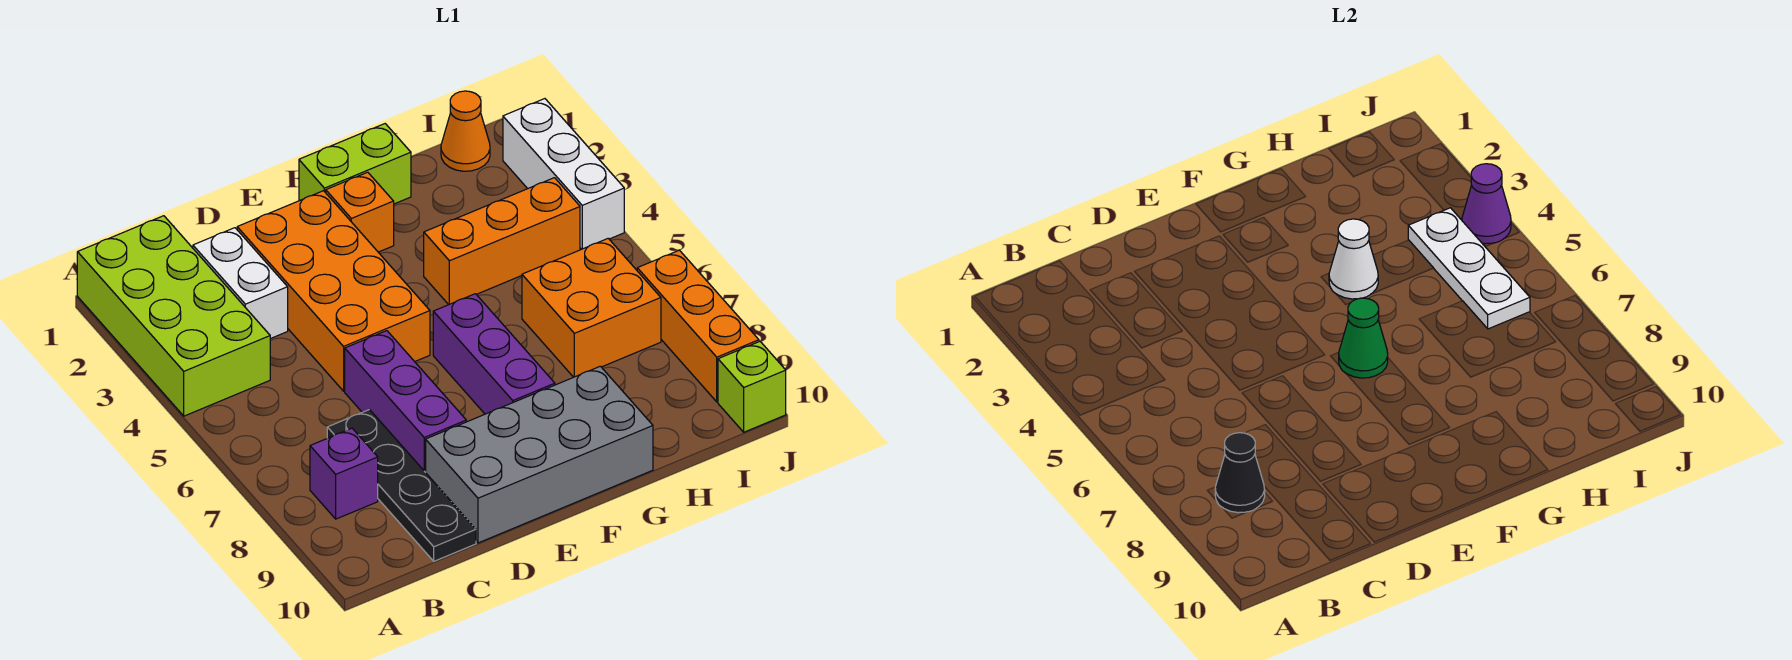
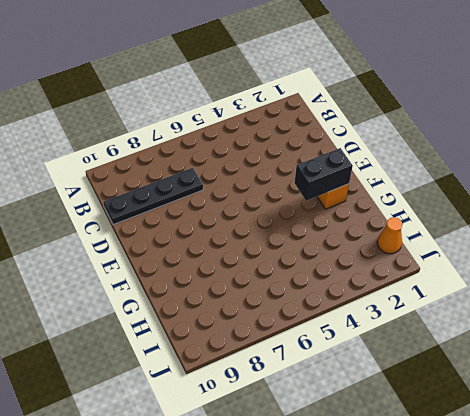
black brick F2:F3 level 2 -> none
none -> lime brick A1:B4 level 1
none -> purple brick B8 level 1
none -> white brick C2:C3 level 1

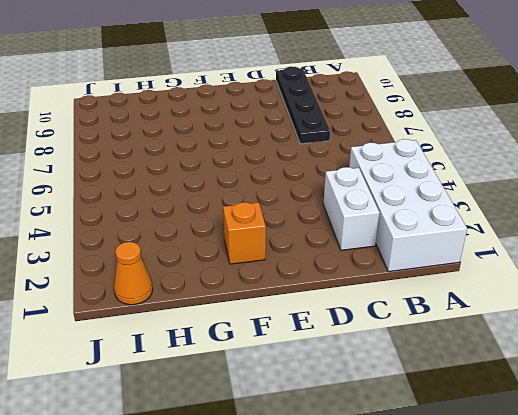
white brick A1:B4 level 1 -> lime brick A1:B4 level 1
none -> purple brick B8 level 1
none -> orange brick D2:E5 level 1
none -> purple brick D6:D8 level 1

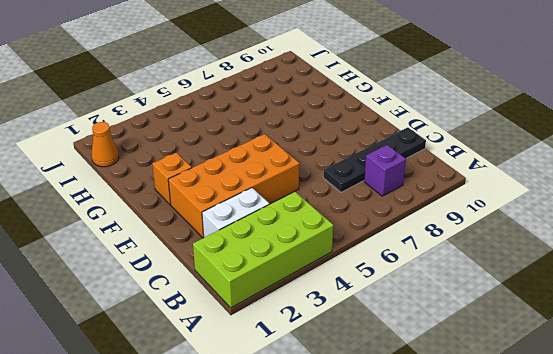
none -> purple brick D6:D8 level 1
none -> grey brick D9:G10 level 1
none -> lime brick F1:G1 level 1

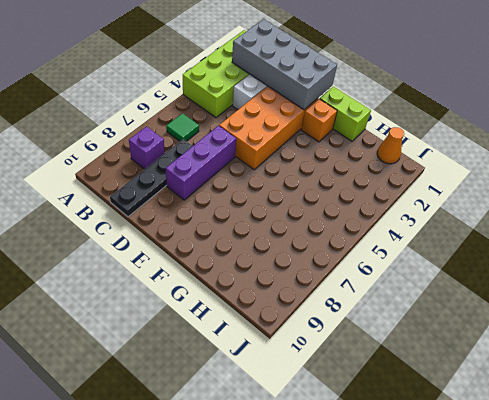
grey brick B1:E2 level 2 -> grey brick D9:G10 level 1
green tile B6 level 1 -> none
none -> purple brick F6:F8 level 1
none -> orange brick G4:I4 level 1
none -> orange brick H6:I7 level 1

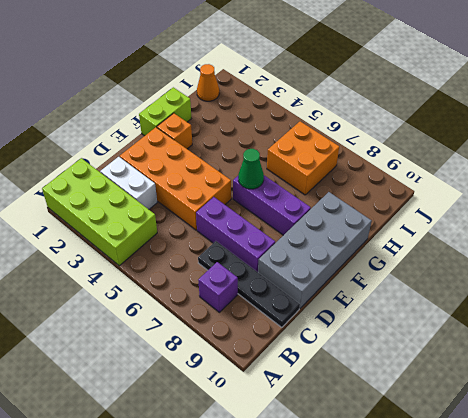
none -> orange brick G4:I4 level 1
none -> white brick J2:J4 level 1
none -> orange brick J7:J9 level 1

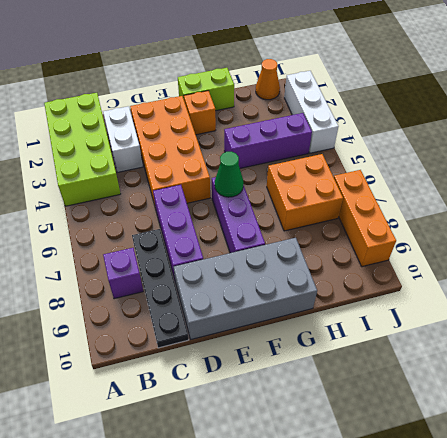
purple brick G4:I4 level 1 -> orange brick G4:I4 level 1
none -> lime brick J10 level 1
none -> black cone B8 level 2
none -> white cone G4 level 2

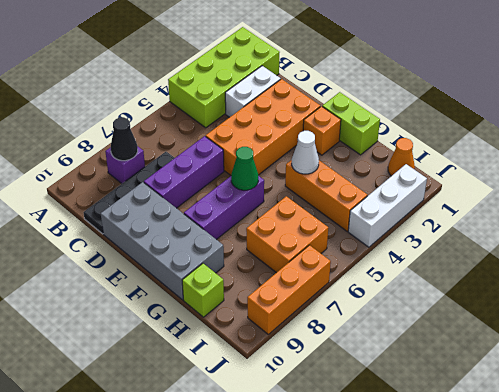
lime brick H10 level 1 -> lime brick J10 level 1
none -> white plate I4:I6 level 2
none -> purple cone J4 level 2

